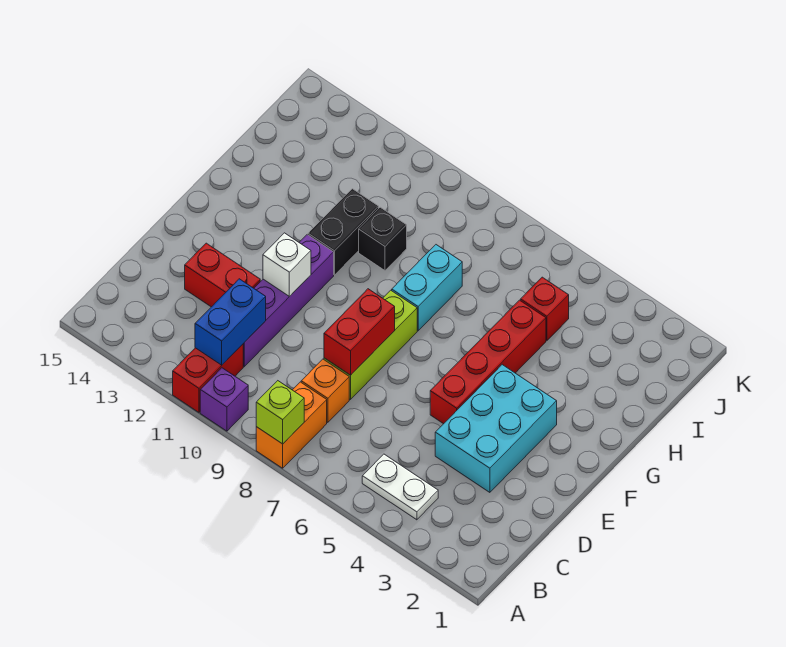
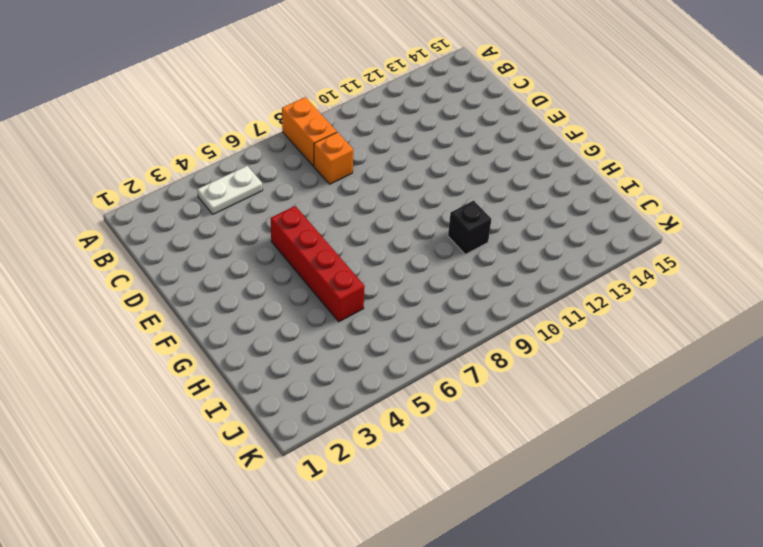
none -> purple brick A10 level 1
none -> red brick A11:B11 level 1
none -> purple brick C11:F11 level 1

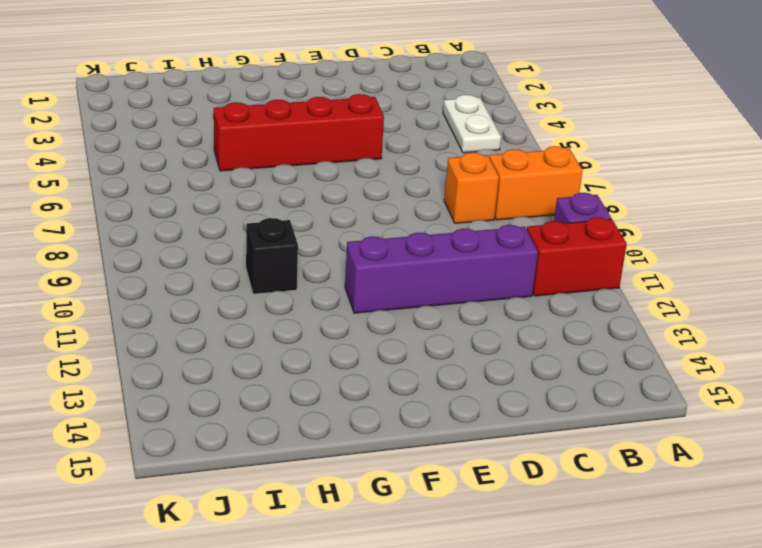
none -> cyan brick D3:F4 level 1
none -> lime brick D8:F8 level 1
none -> red brick D12:D13 level 1

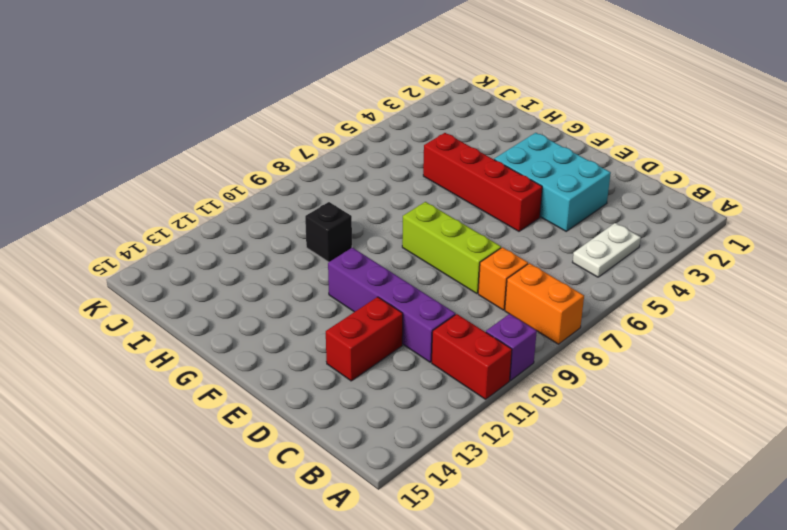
none -> cyan brick G8:H8 level 1
none -> black brick G11:H11 level 1
none -> red brick I5 level 1

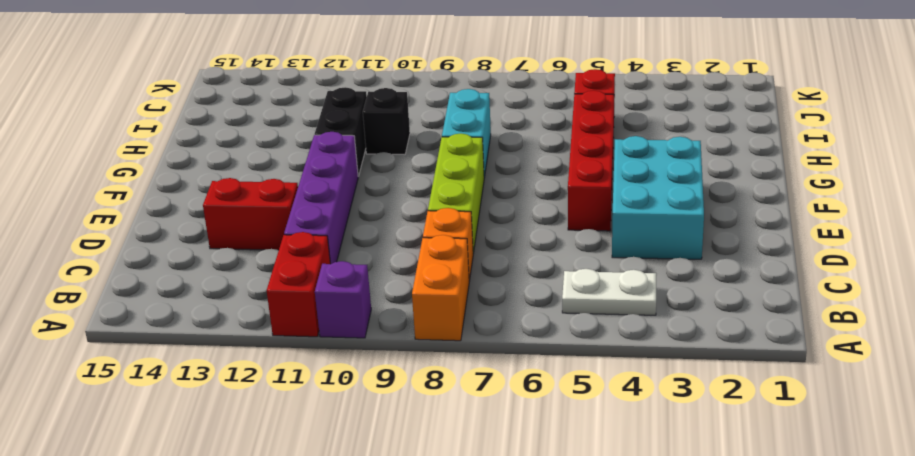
none -> lime brick A8 level 2
none -> blue brick B11:C11 level 2
none -> red brick D8:E8 level 2

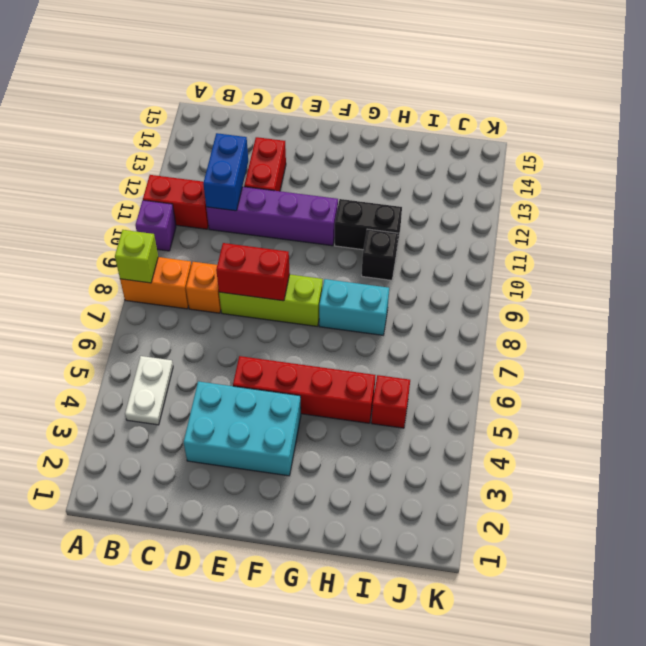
blue brick C11:C12 level 2 -> blue brick B11:C11 level 2
none -> white brick E11 level 2

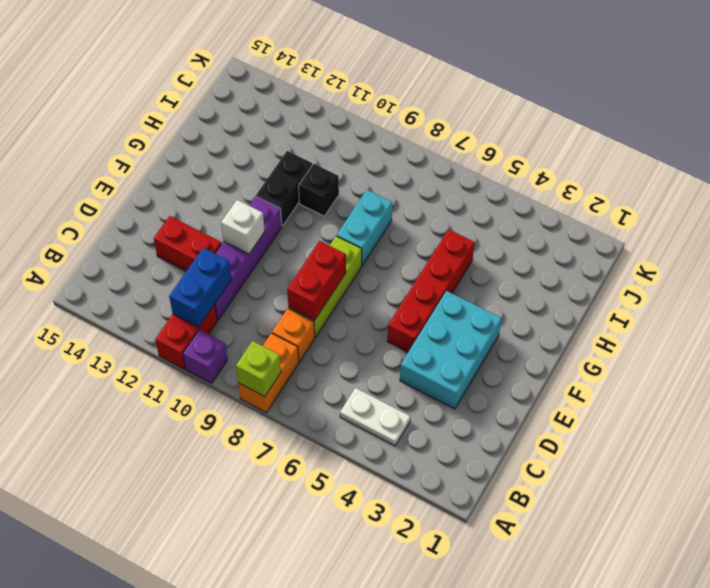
none -> red brick I5 level 1

